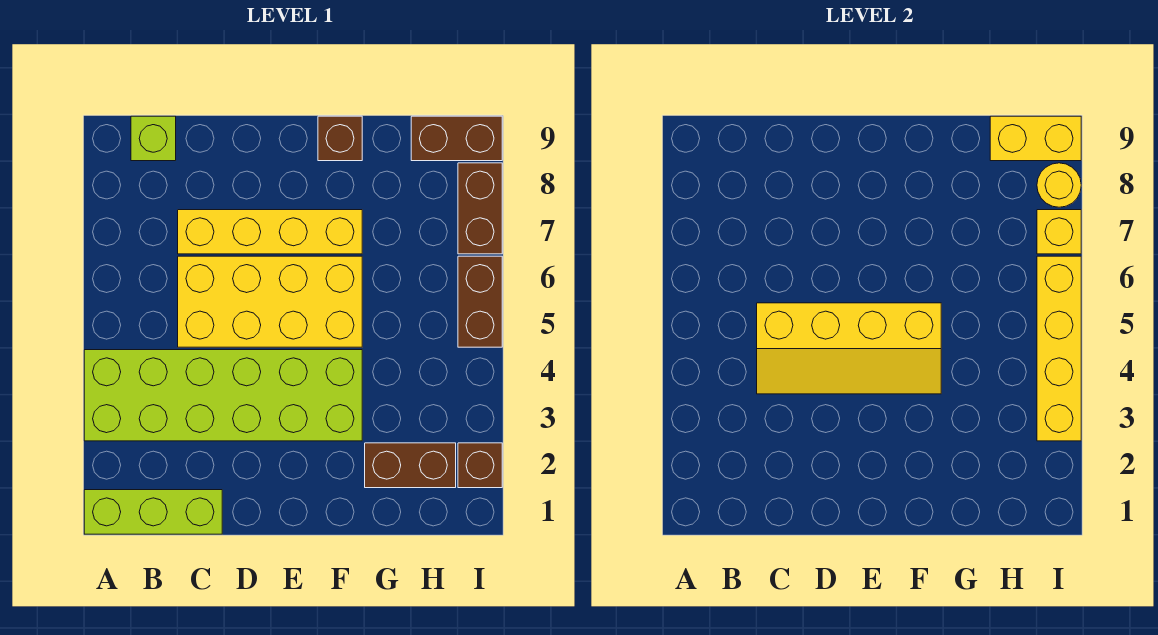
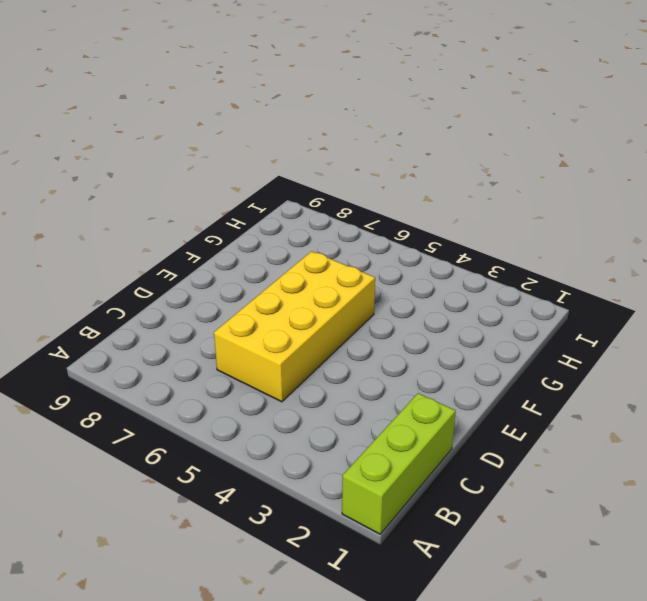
none -> lime brick A3:F4 level 1
none -> lime brick B9 level 1
none -> yellow brick C7:F7 level 1

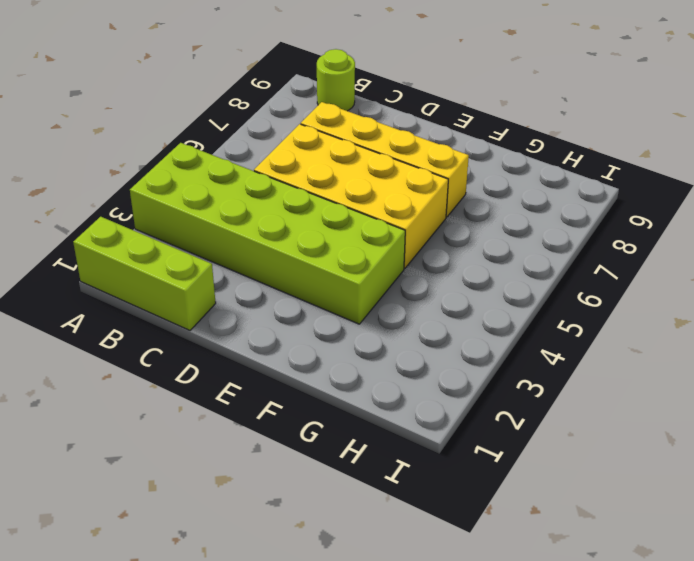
lime round brick B9 level 1 -> lime brick B9 level 1
none -> brown brick F9 level 1
none -> brown brick G2:H2 level 1
none -> brown brick H9:I9 level 1

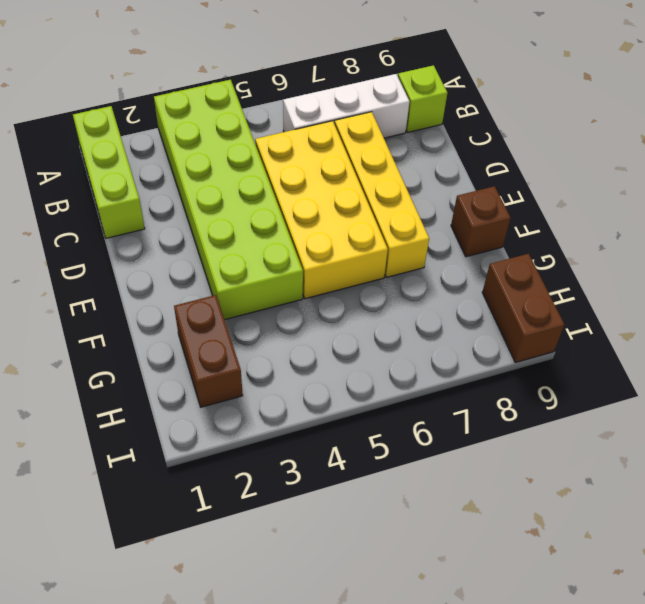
white brick B6:B8 level 1 -> none
none -> brown brick I2 level 1
none -> brown brick I5:I6 level 1
none -> brown brick I7:I8 level 1

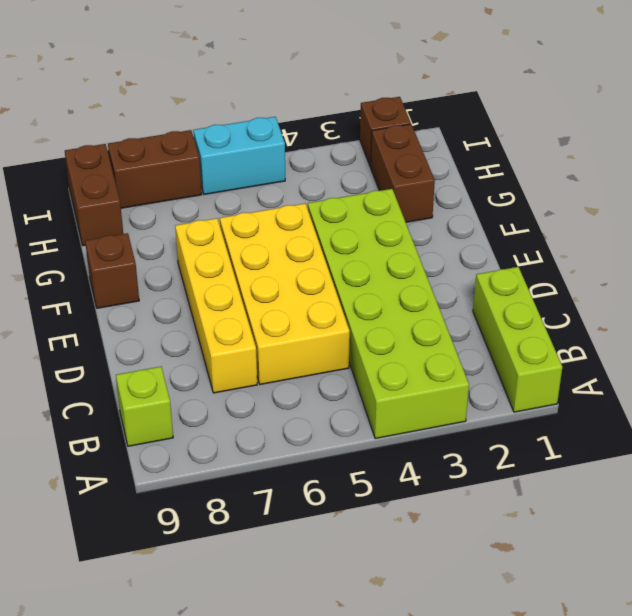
cyan brick I5:I6 level 1 -> brown brick I5:I6 level 1
none -> yellow slope C4:F5 level 2 top 5
none -> yellow brick H9:I9 level 2
none -> yellow brick I3:I6 level 2

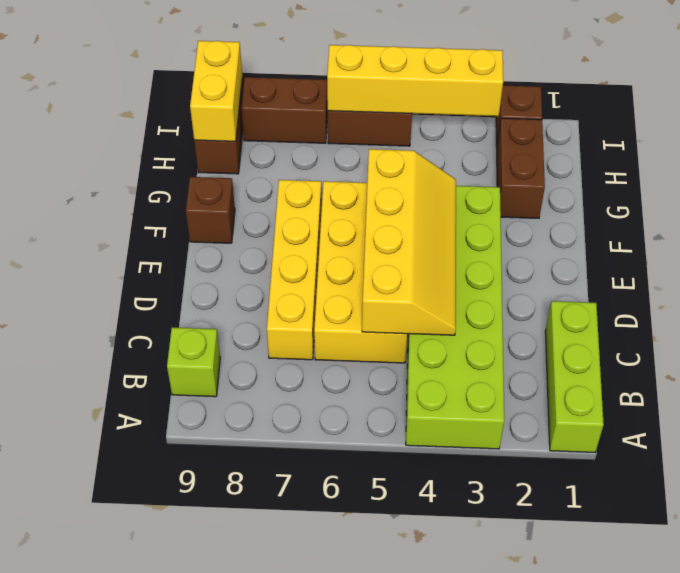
none -> yellow brick I7 level 2
none -> yellow round brick I8 level 2

